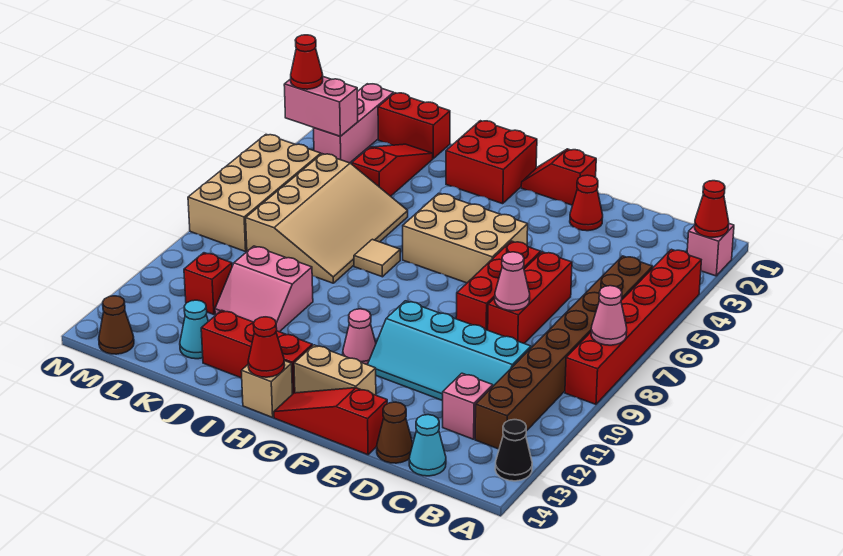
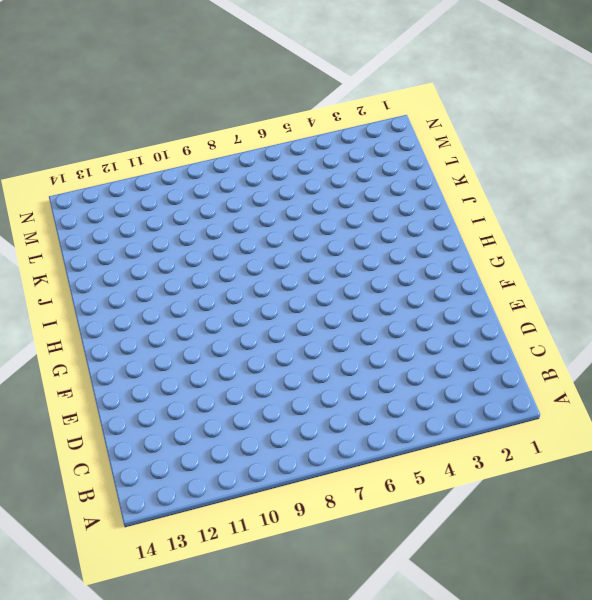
none -> pink brick A2 level 1
none -> red brick A4:A9 level 1
none -> black cone A13 level 1
none -> brown brick B5:B12 level 1

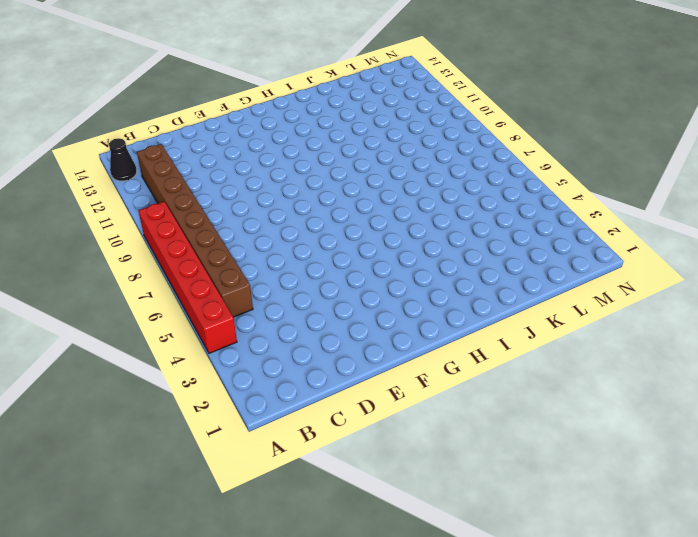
none -> pink brick A2 level 1
none -> cyan slope C10:F11 level 1 top 10
none -> pink brick C12 level 1
none -> cyan cone C14 level 1

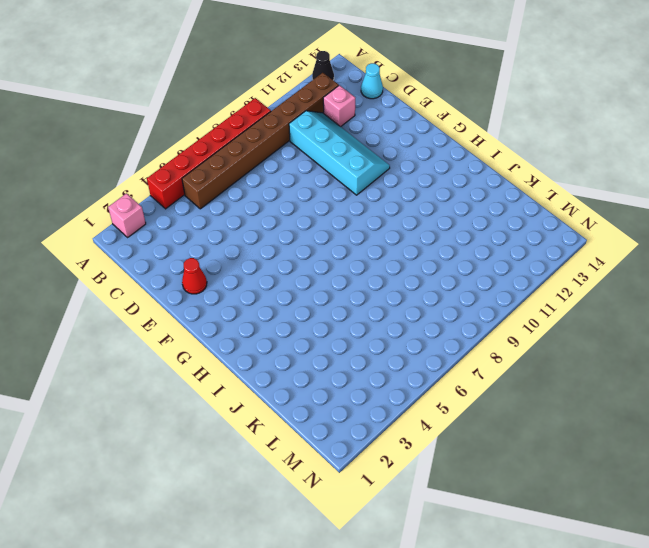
none -> red brick D6:D8 level 1
none -> brown cone D14 level 1
none -> red brick E6:E8 level 1
none -> red slope E14:G14 level 1 top E

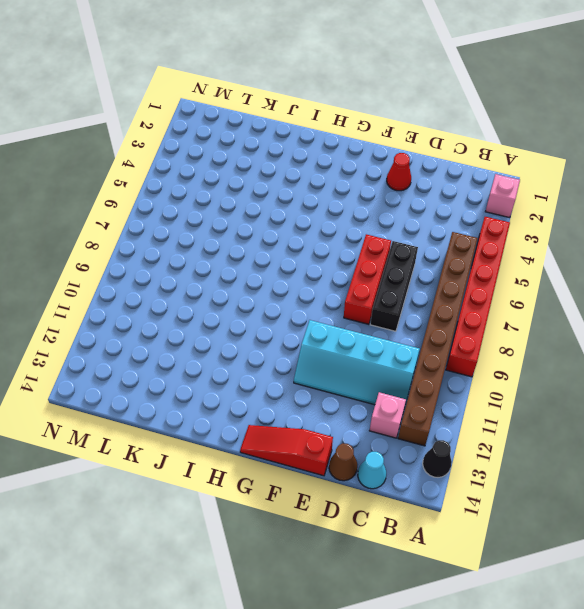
black brick D6:D8 level 1 -> red brick D6:D8 level 1
none -> red slope F1:G1 level 1 top F
none -> tan brick F5:H6 level 1
none -> tan brick F13:G13 level 1
none -> pink cone G11 level 1

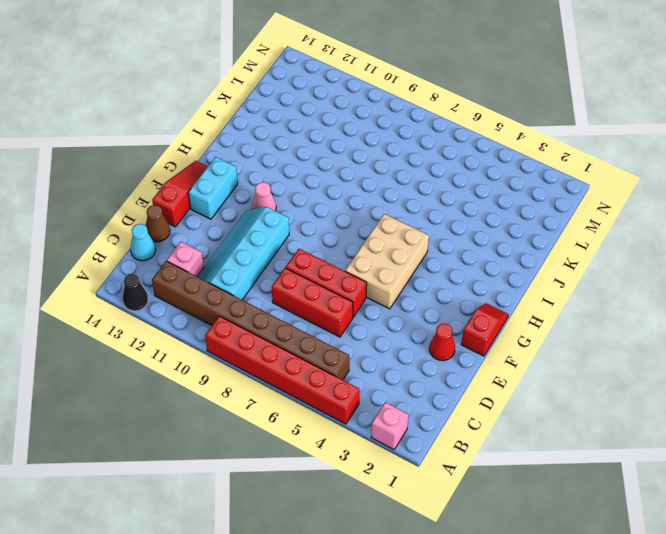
cyan brick F13:G13 level 1 -> tan brick F13:G13 level 1
none -> red brick H1:I2 level 1
none -> red brick H13:J13 level 1
none -> tan brick H14 level 1
none -> tan tile I7 level 1

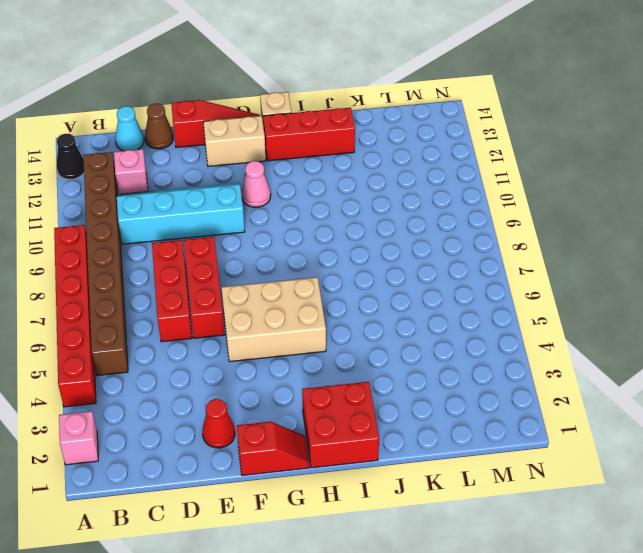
none -> tan tile I7 level 1
none -> tan slope J5:L8 level 1 top L
none -> pink slope J10:K11 level 1 top 10
none -> red brick K1:L1 level 1

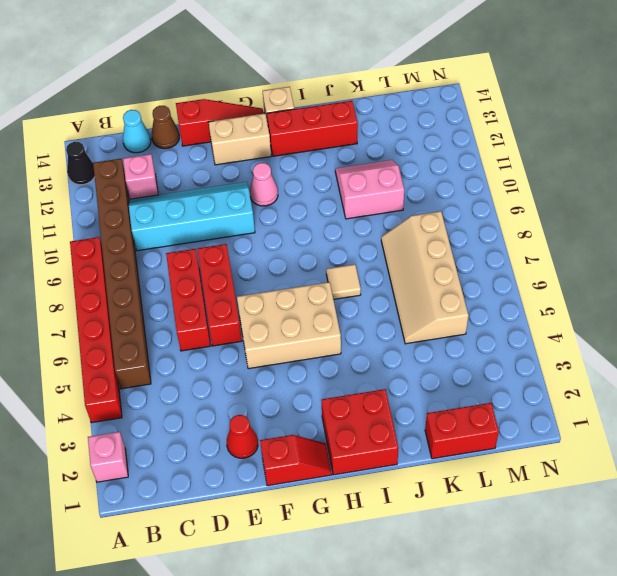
tan slope K5:L8 level 1 top L -> tan slope J5:L8 level 1 top L
none -> red slope K2:K4 level 1 top 4
none -> cyan cone K13 level 1
none -> red brick L11 level 1
none -> pink brick M1:M3 level 1

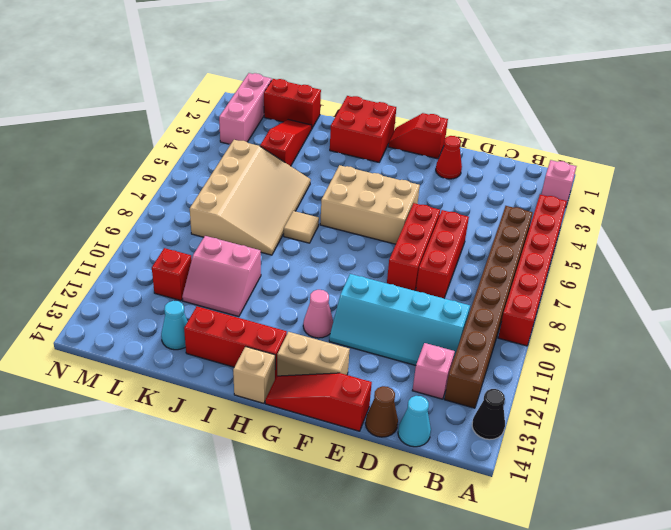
none -> tan brick M5:N8 level 1
none -> brown cone M14 level 1
none -> red cone A2 level 2
none -> pink cone A8 level 2

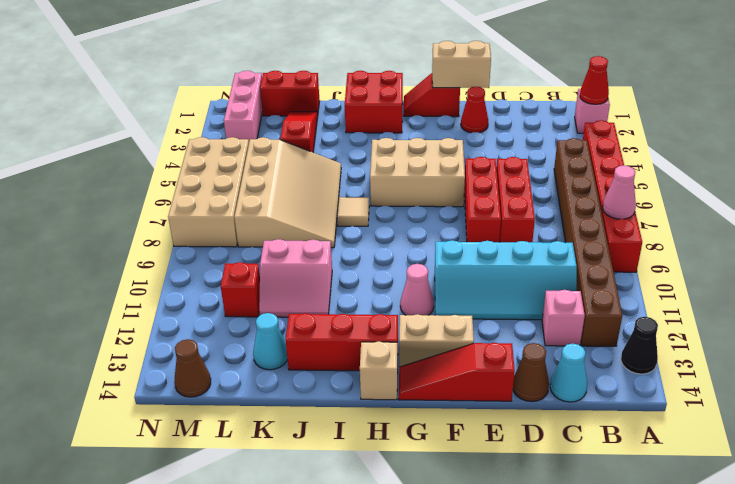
tan brick E1:F1 level 2 -> none
none -> pink cone D8 level 2
none -> red cone H14 level 2
none -> pink brick M3:N3 level 2
none -> red cone N3 level 3

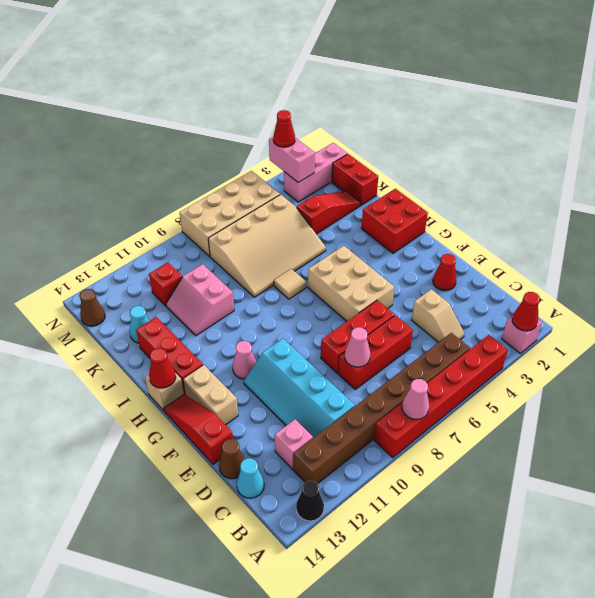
tan slope C4:D4 level 1 top D -> none
none -> red slope F1:G1 level 1 top F

